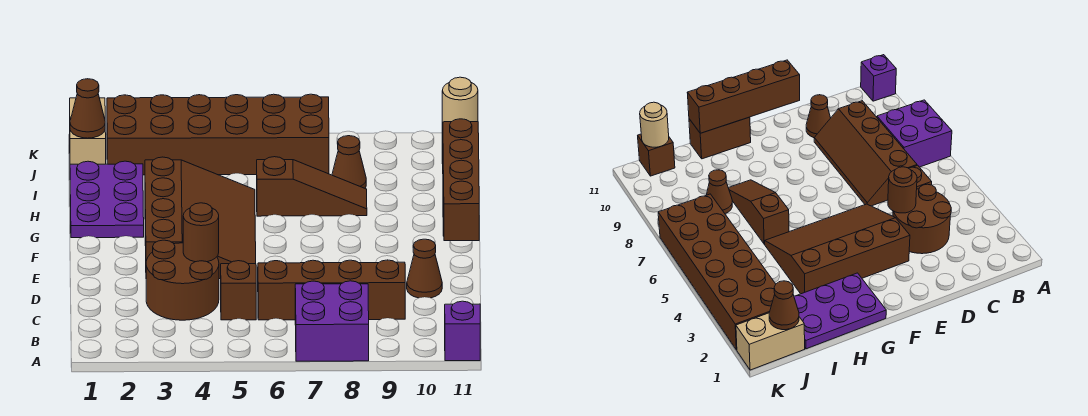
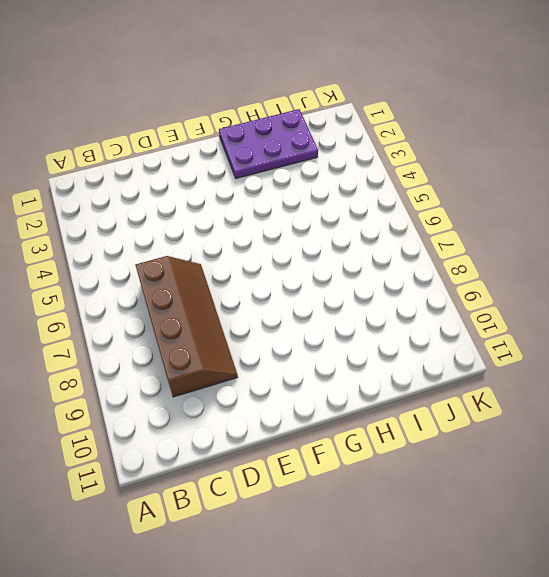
none -> purple brick A7:B8 level 1
none -> purple brick A11 level 1
none -> brown round brick C3:D4 level 1

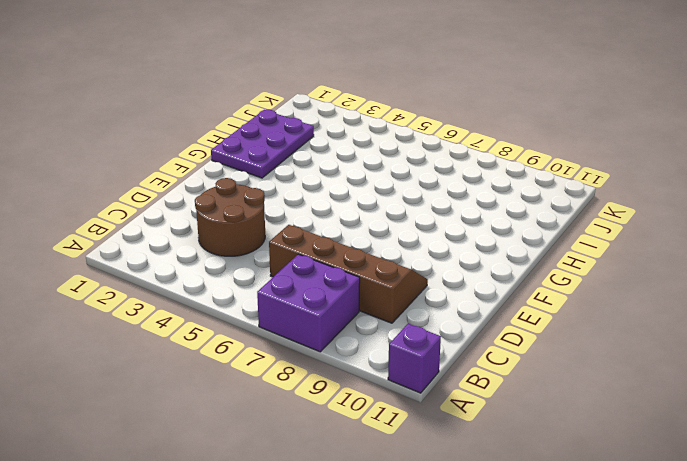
none -> brown brick C5 level 1
none -> brown cone D10 level 1
none -> brown slope E3:H5 level 1 top 3

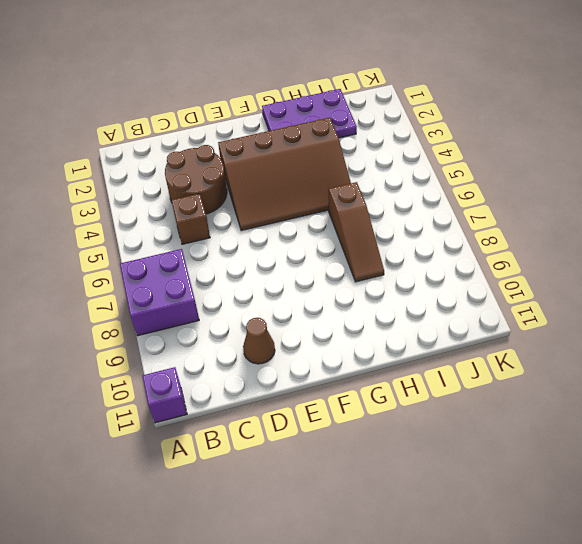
none -> brown slope C6:D9 level 1 top C
none -> brown brick G11:H11 level 1
none -> brown cone I8 level 1

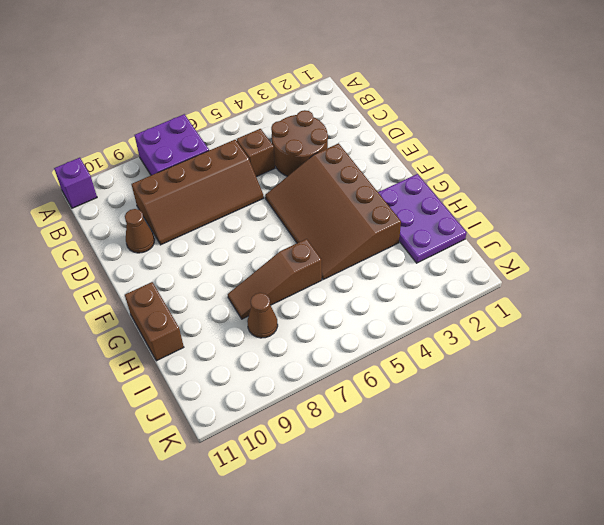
none -> tan brick J1:K1 level 1
none -> brown brick J2:K7 level 1
none -> brown brick J11 level 1

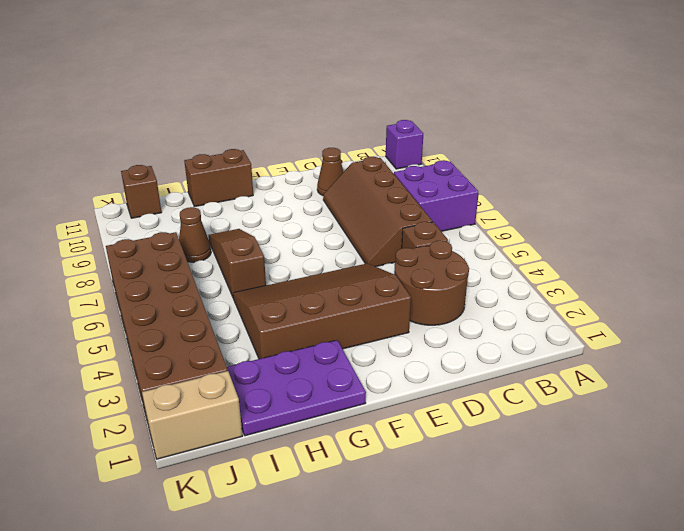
none -> brown round brick D4 level 2
none -> brown brick E11:H11 level 2
none -> brown cone J1 level 2

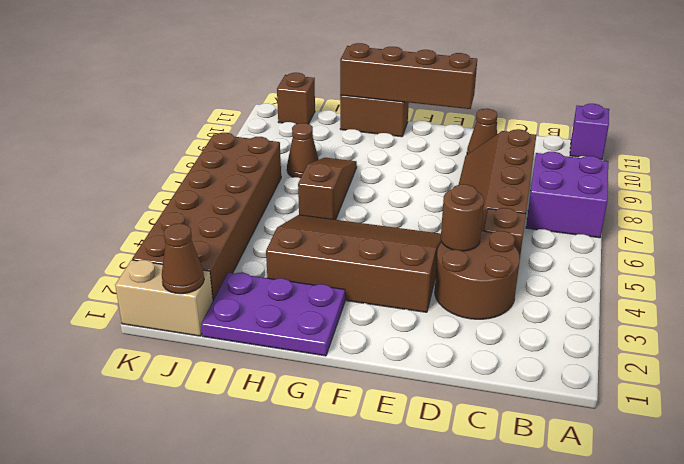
none -> tan round brick J11 level 2

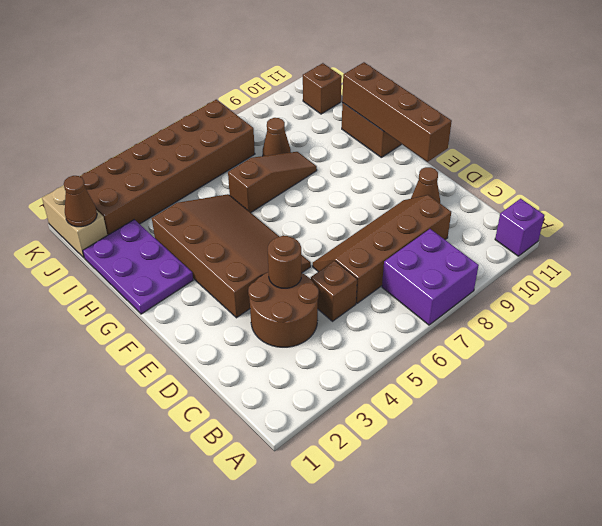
none -> tan round brick J11 level 2

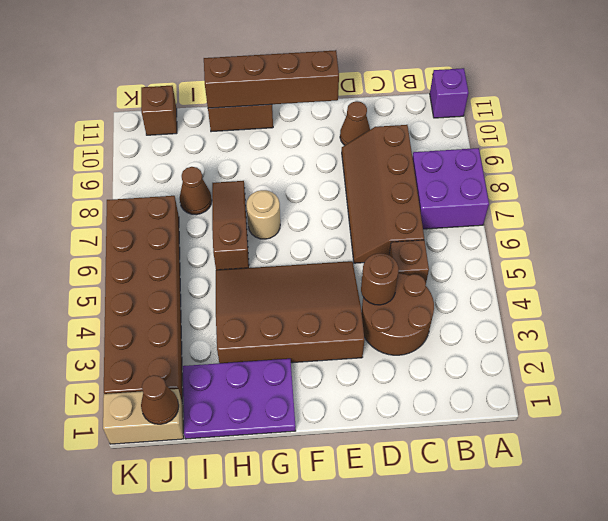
tan round brick G7 level 1 -> tan round brick J11 level 2

